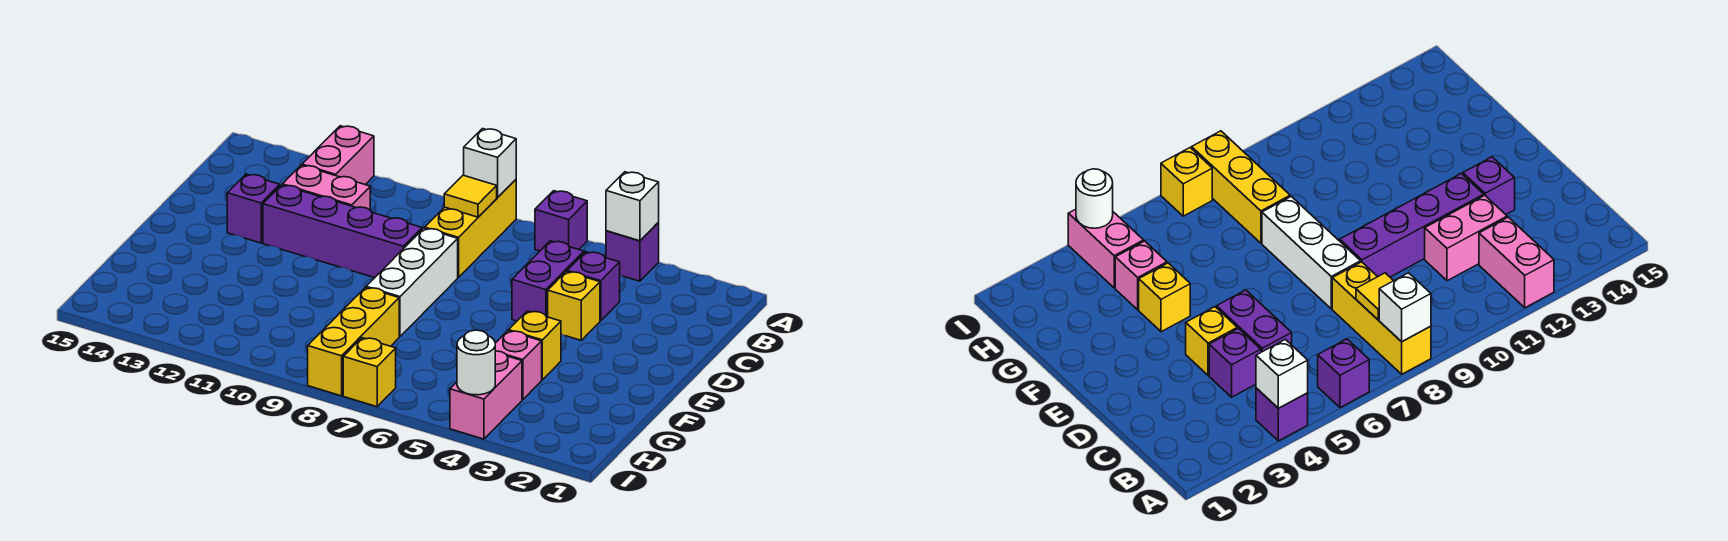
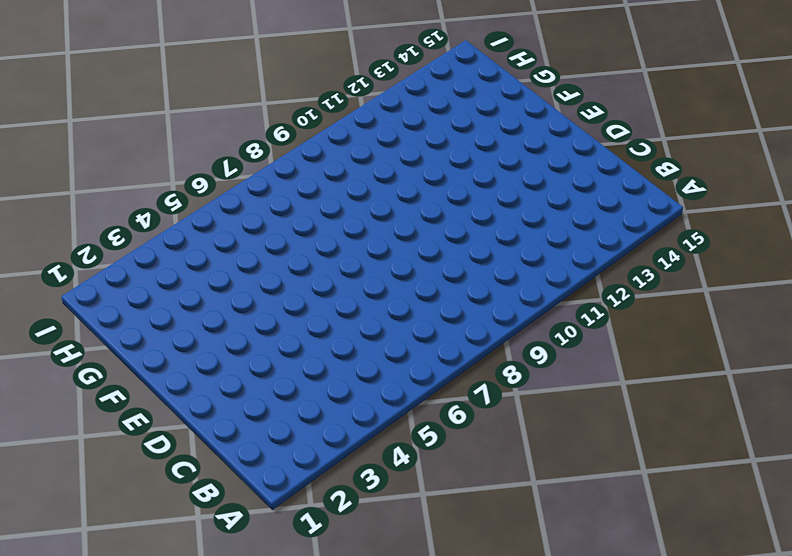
none -> purple brick A4 level 1
none -> purple brick A6 level 1
none -> yellow brick A8:C8 level 1

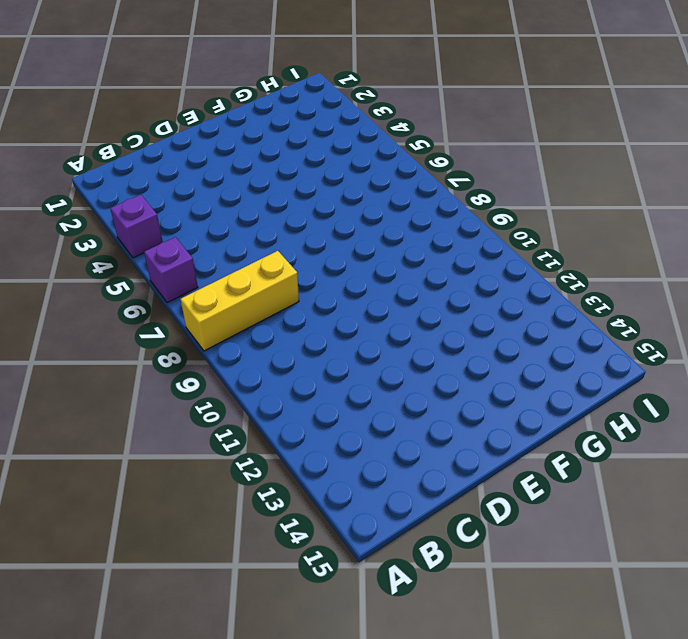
none -> pink brick A12:B12 level 1
none -> purple brick C4 level 1
none -> purple brick C5:D5 level 1

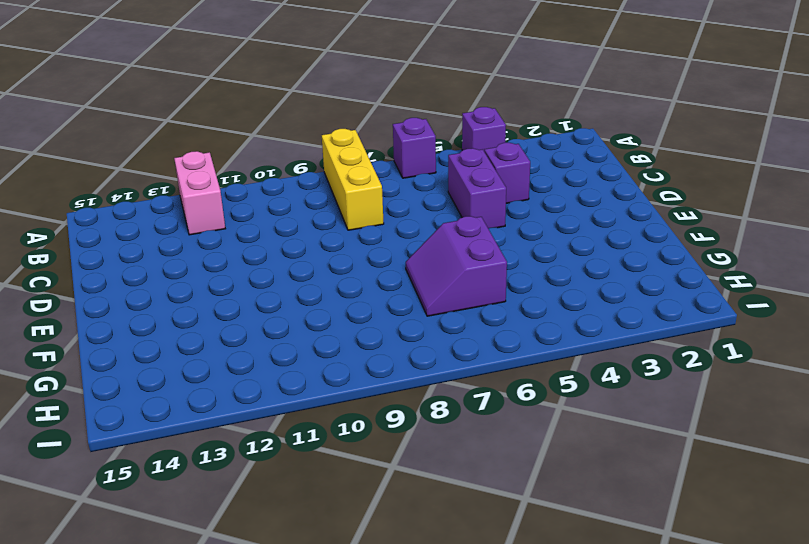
purple slope F6:G7 level 1 top 6 -> none
none -> pink brick C11:C12 level 1
none -> yellow brick D4 level 1
none -> white brick D8:F8 level 1

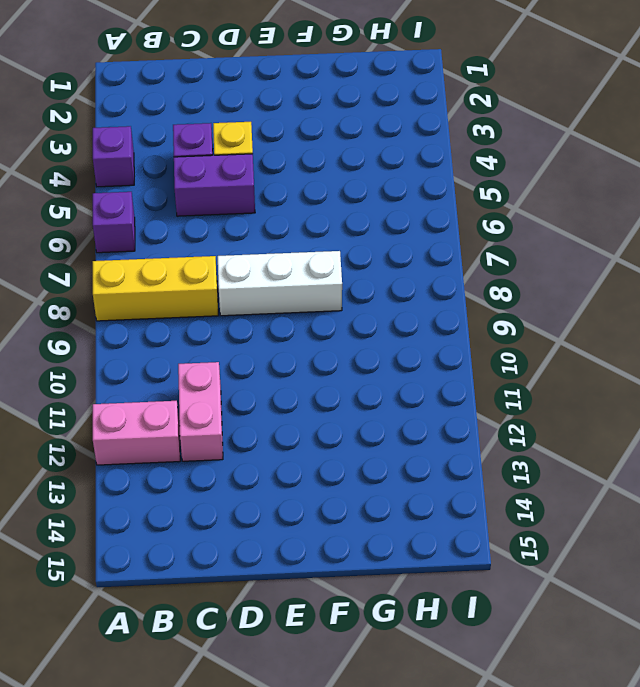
none -> purple brick D9:D12 level 1
none -> purple brick D13 level 1
none -> yellow brick F4 level 1

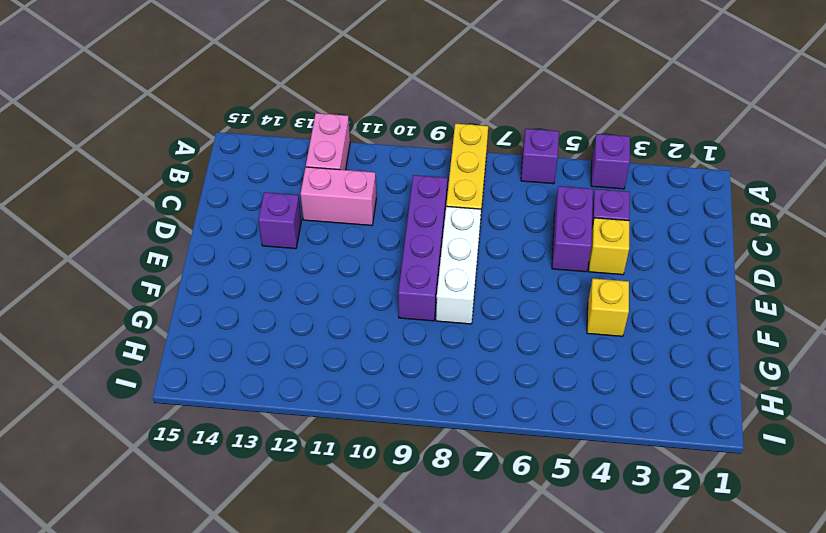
purple brick C9:F9 level 1 -> purple brick D9:D12 level 1
none -> pink brick G4 level 1
none -> yellow brick G8:I8 level 1
none -> pink brick H4:I4 level 1

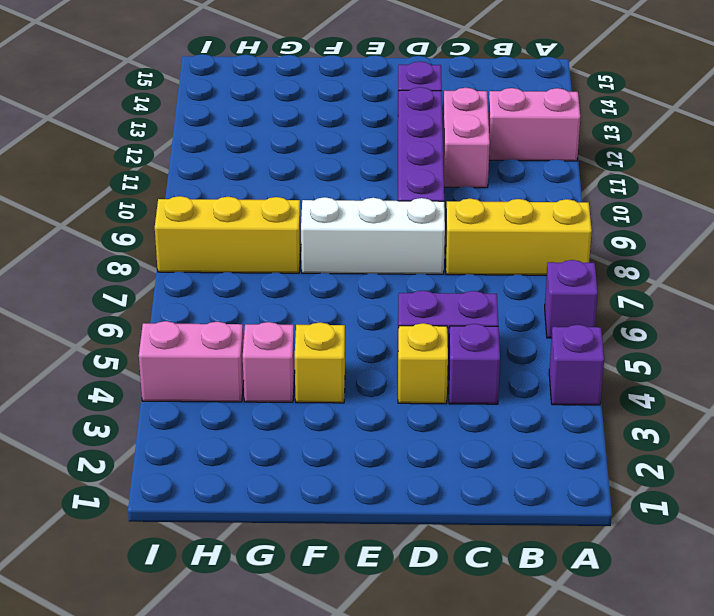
none -> yellow brick I7 level 1
none -> white brick A4 level 2
none -> white brick A8 level 2

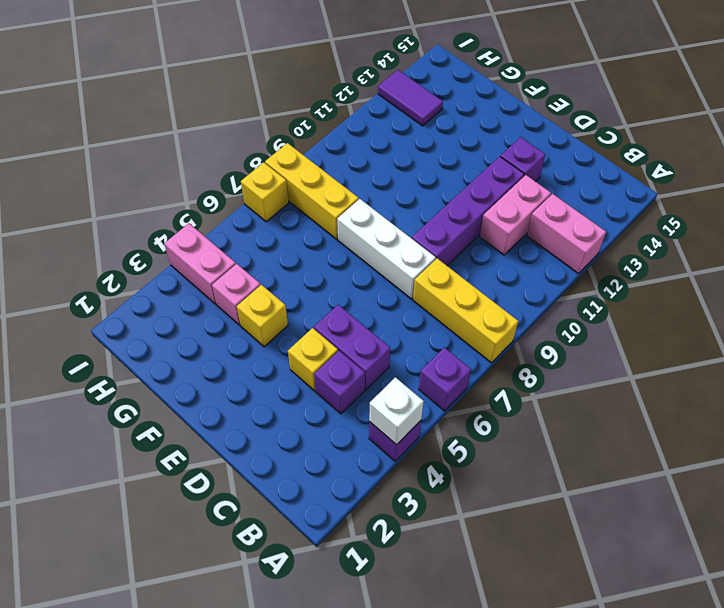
purple tile H13:I13 level 1 -> none
none -> white brick A8 level 2
none -> yellow tile B8 level 2
none -> white round brick I4 level 2

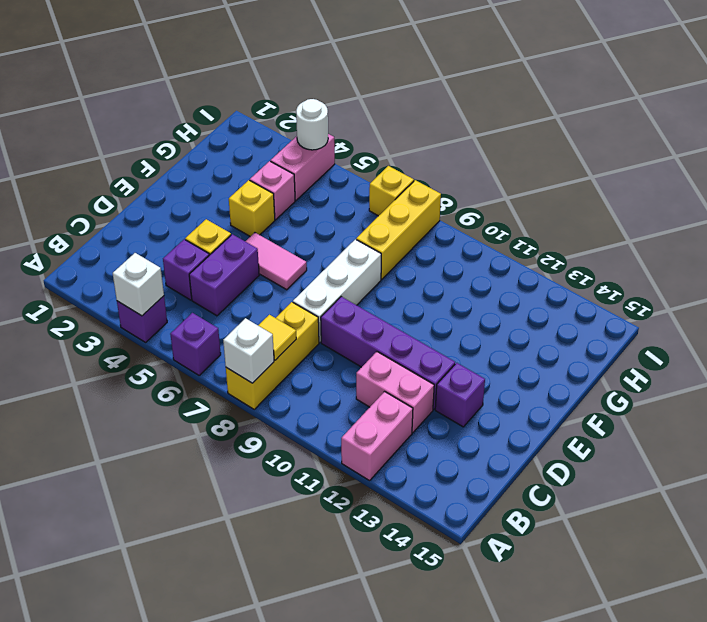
pink tile E5:E6 level 1 -> none

